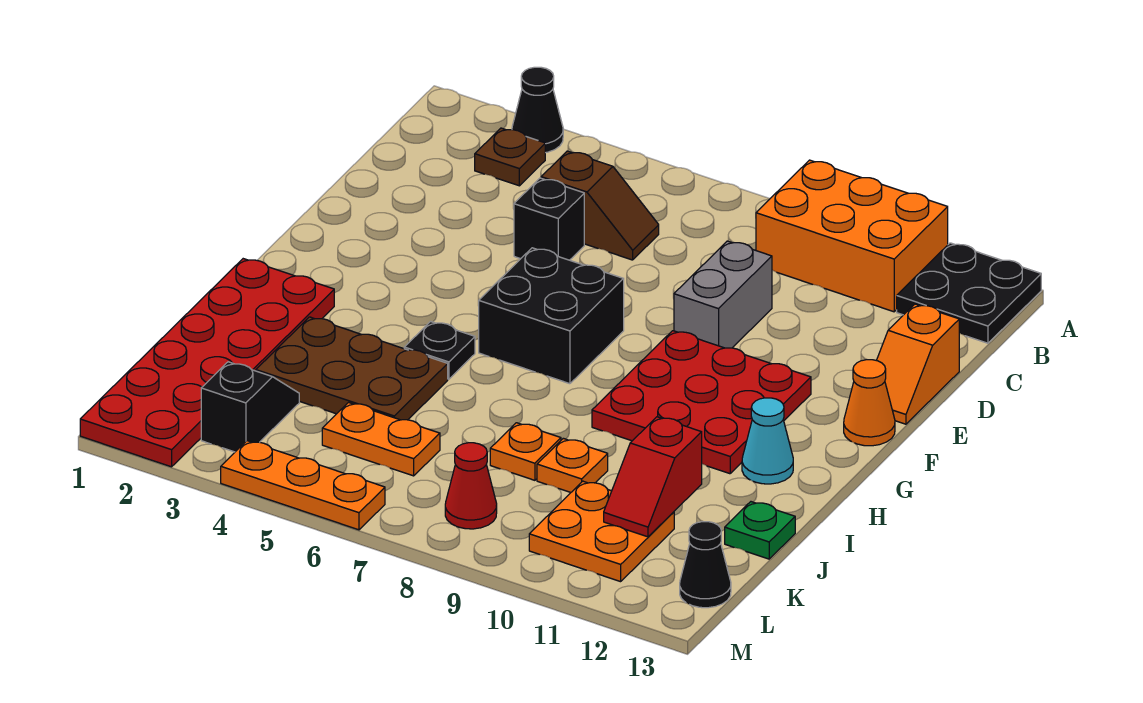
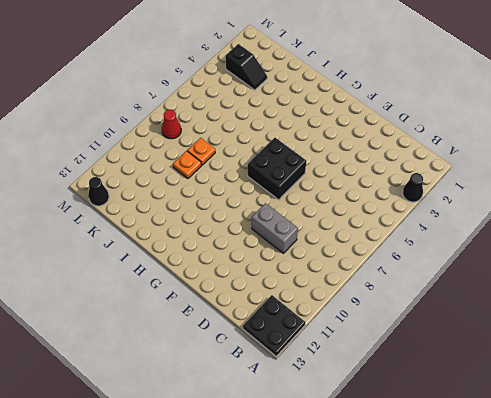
none -> orange brick A9:B11 level 1
none -> brown plate B3 level 1
none -> brown slope C5:C6 level 1 top 5

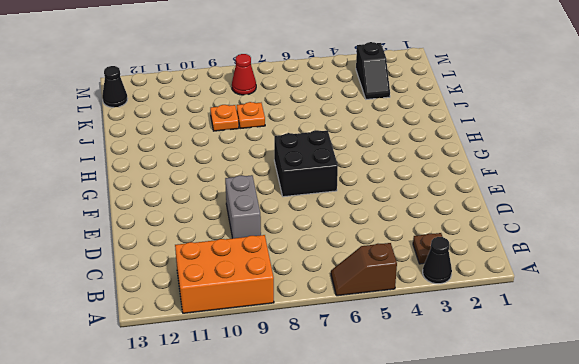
brown slope A5:A6 level 1 top 5 -> brown slope C5:C6 level 1 top 5
none -> black plate A12:B13 level 1
none -> black brick D5 level 1
none -> orange slope D13:E13 level 1 top D

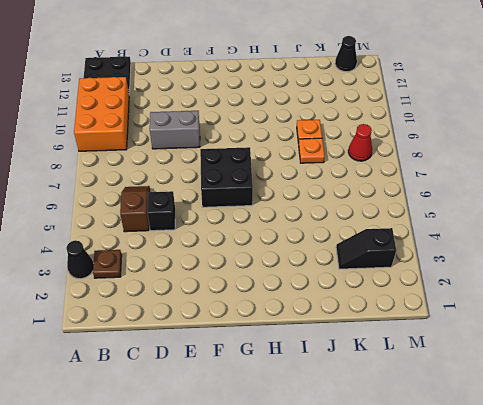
none -> orange slope D13:E13 level 1 top D
none -> red plate F9:H11 level 1
none -> orange cone F13 level 1

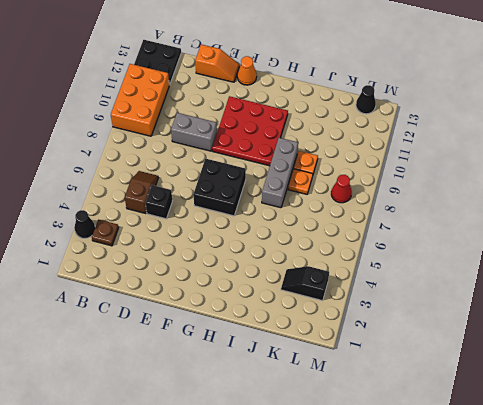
grey brick I7:I9 level 1 -> none
none -> red plate H1:M2 level 1
none -> black plate H5 level 1
none -> cyan cone H12 level 1

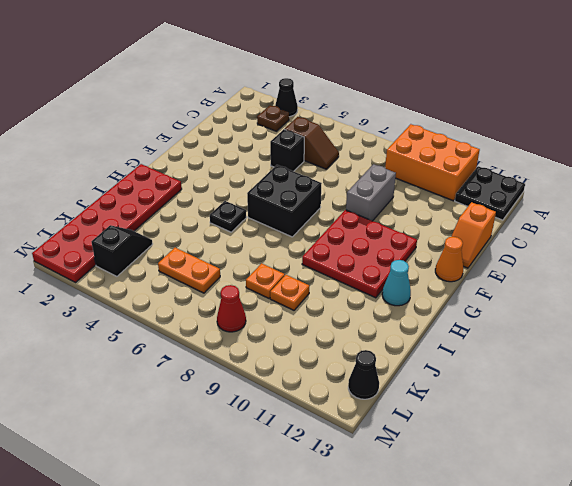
none -> brown plate I3:J5 level 1
none -> green plate J13 level 1
none -> orange plate K10:L11 level 1

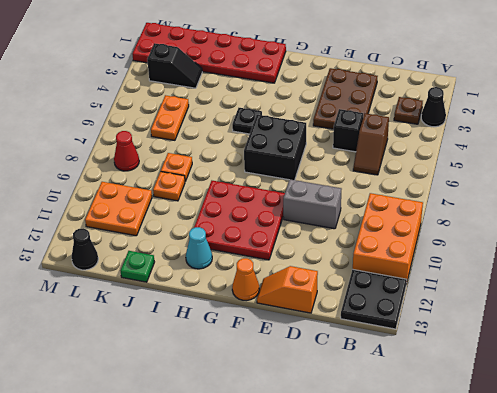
brown plate D2:E4 level 1 -> brown plate I3:J5 level 1
none -> orange plate M4:M6 level 1
none -> red slope J11:K11 level 2 top J

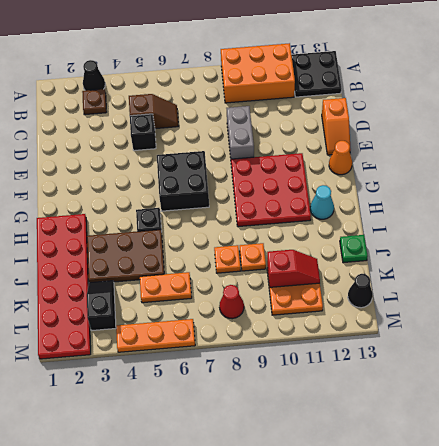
red slope K10:K11 level 2 top 10 -> red slope J11:K11 level 2 top J

